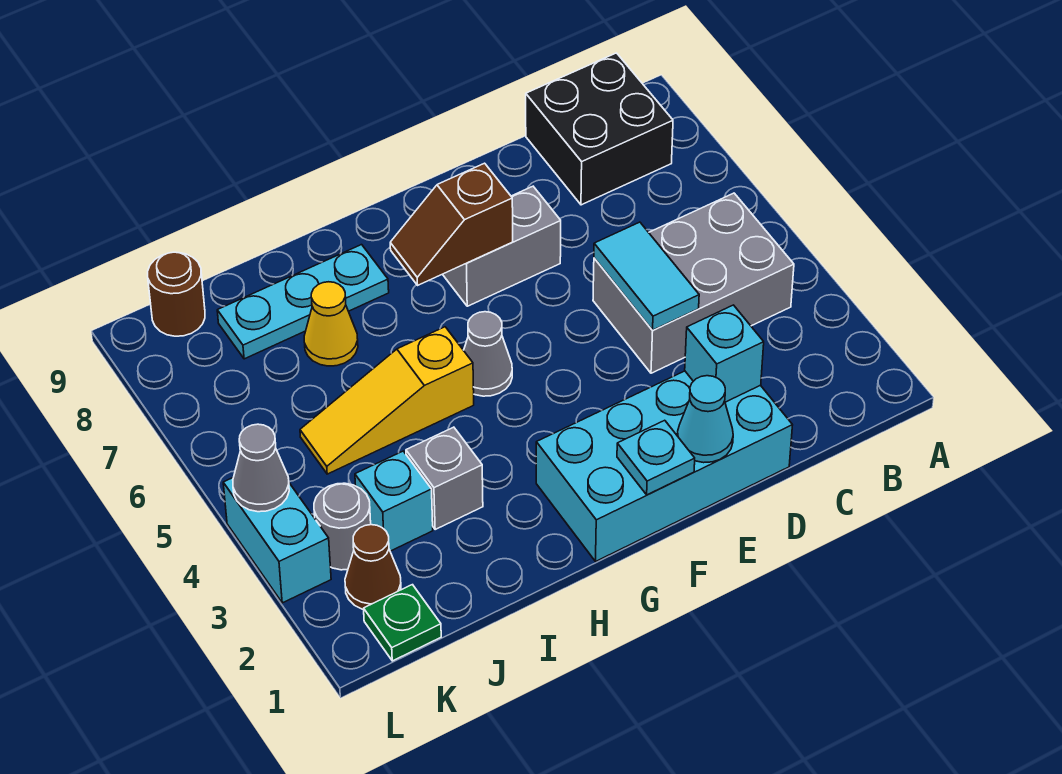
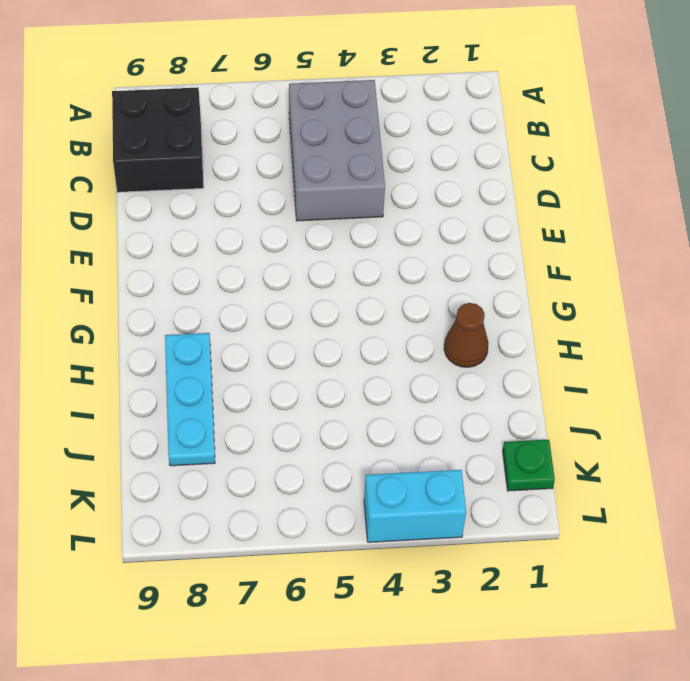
brown cone H2 level 1 -> brown cone K2 level 1
none -> cyan brick D1:G2 level 1
none -> grey brick E7:F7 level 1
none -> grey cone G5 level 1

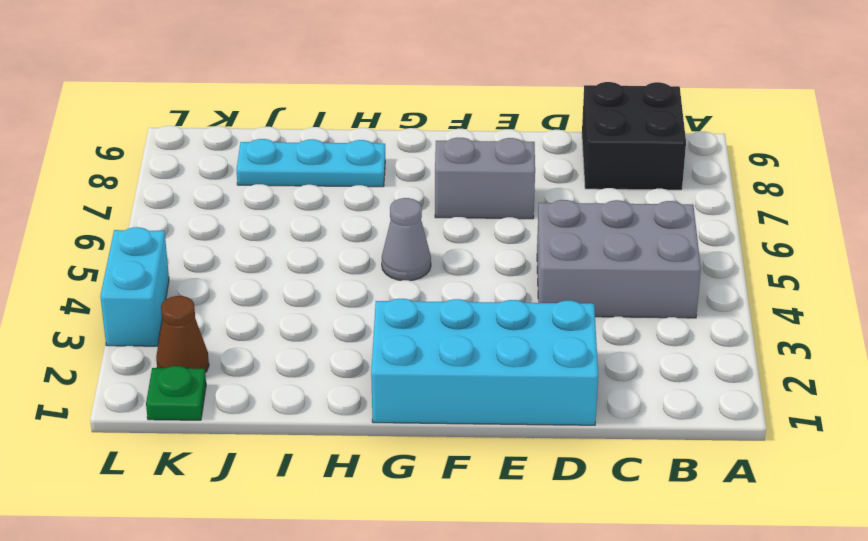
none -> yellow slope H5:J5 level 1 top H
none -> grey brick I3 level 1
none -> yellow cone I7 level 1

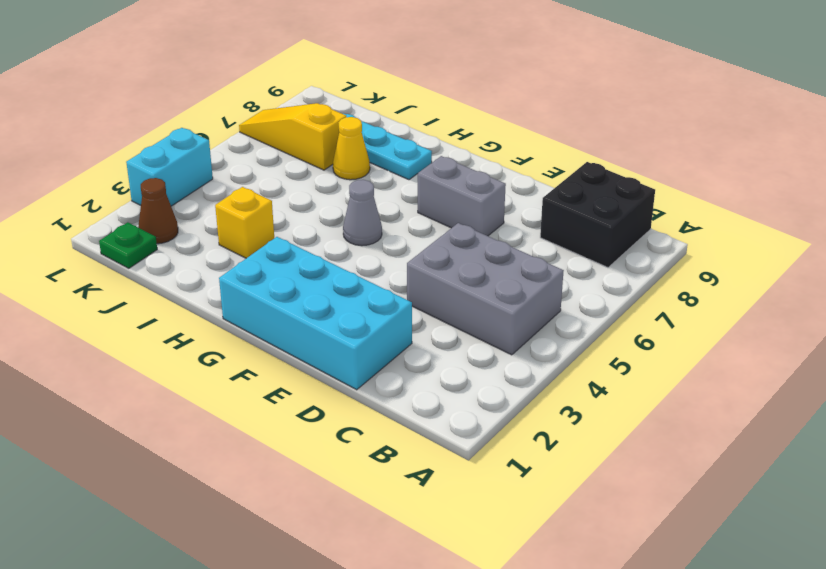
yellow brick I3 level 1 -> grey brick I3 level 1
yellow slope J7:L7 level 1 top J -> yellow slope H5:J5 level 1 top H
none -> cyan brick J3 level 1
none -> grey round brick K3 level 1
none -> brown round brick K9 level 1

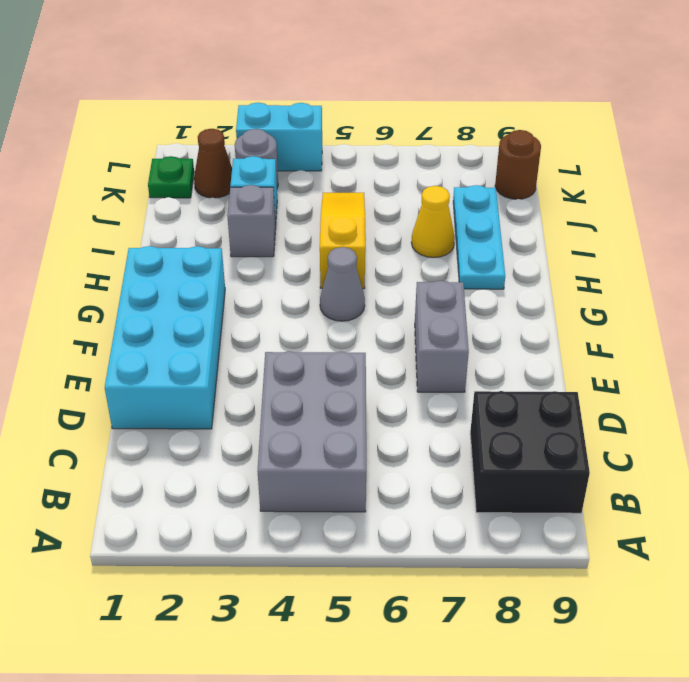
none -> cyan brick D2 level 2
none -> cyan tile D4:D5 level 2
none -> cyan cone E1 level 2

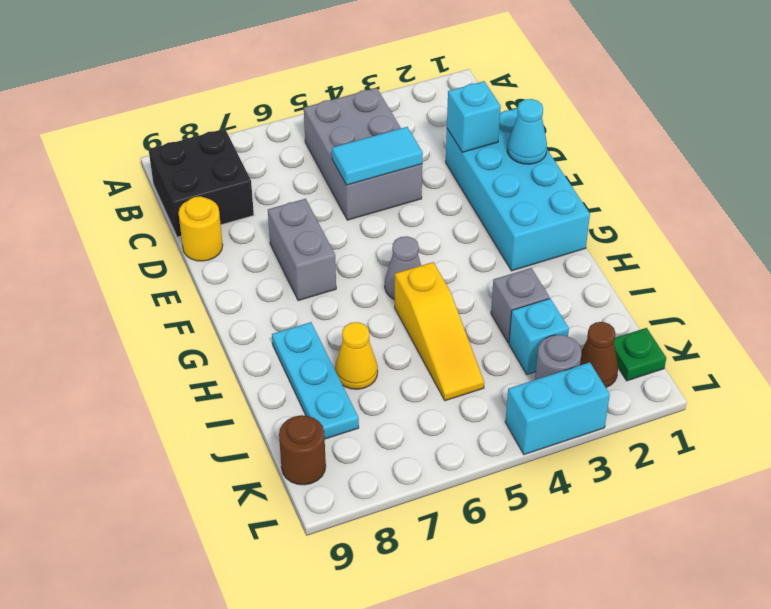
yellow round brick D9 level 1 -> none
none -> cyan plate F1 level 2
none -> brown slope F7:G7 level 2 top F
none -> grey cone L4 level 2

